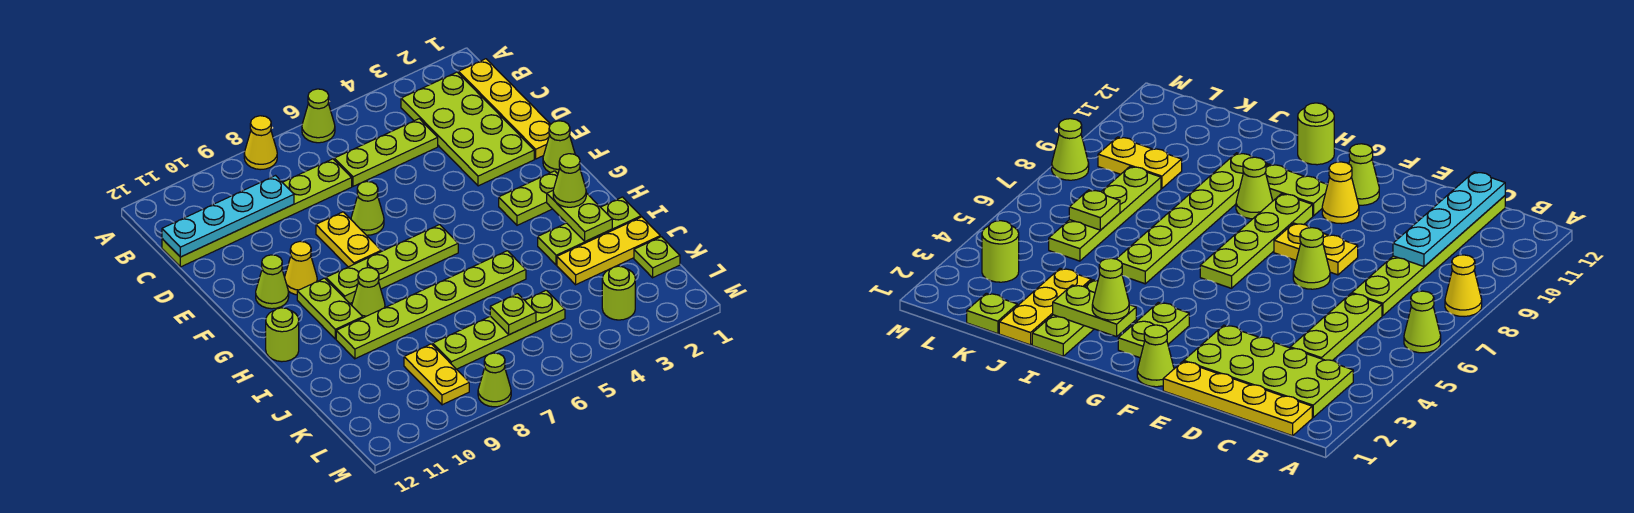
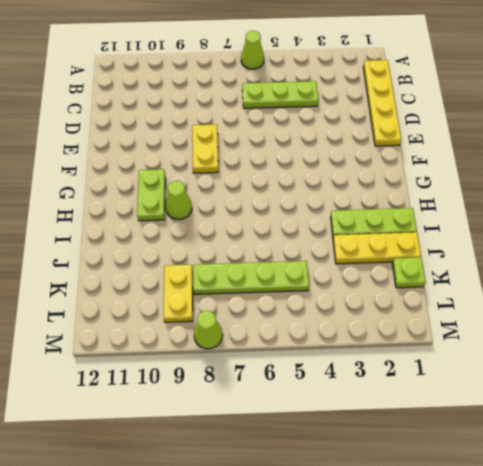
none -> yellow cone A8 level 1
none -> lime plate B2:E3 level 1
none -> lime plate C7:C12 level 1

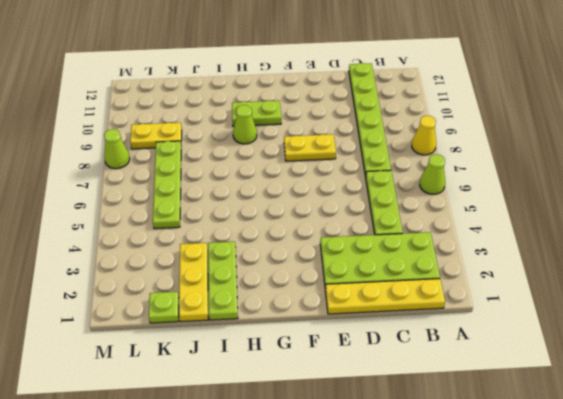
none -> lime cone E7 level 1
none -> lime cone F1 level 1
none -> yellow cone F10 level 1

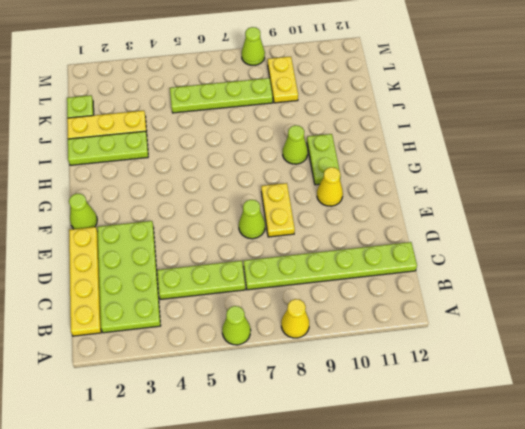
none -> lime cone F11 level 1
none -> lime plate G2:G3 level 1
none -> lime plate G6:G9 level 1

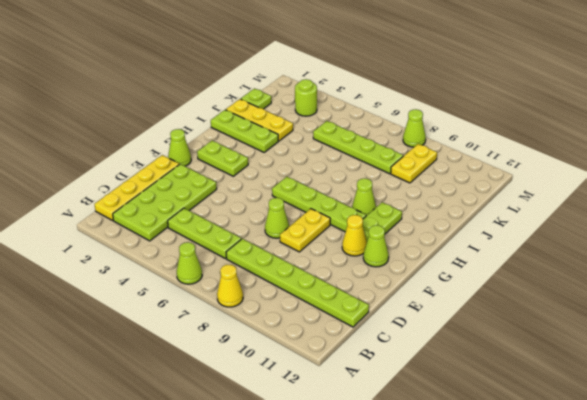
none -> lime round brick H12 level 1
none -> lime plate I5:I10 level 1
none -> cyan plate C9:C12 level 2

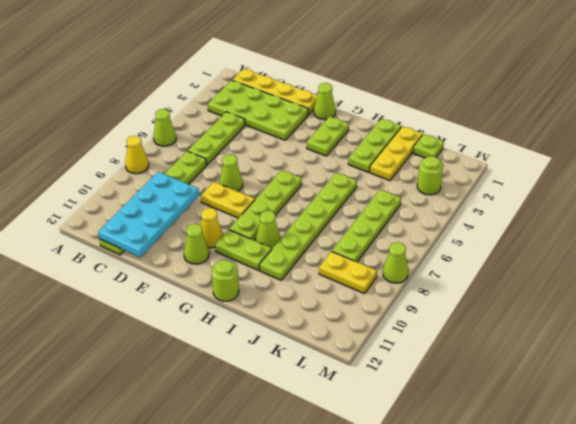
cyan plate C9:D12 level 2 -> cyan plate C9:C12 level 2
none -> lime plate H2:I2 level 2
none -> lime plate K6 level 2
none -> lime cone H2 level 3

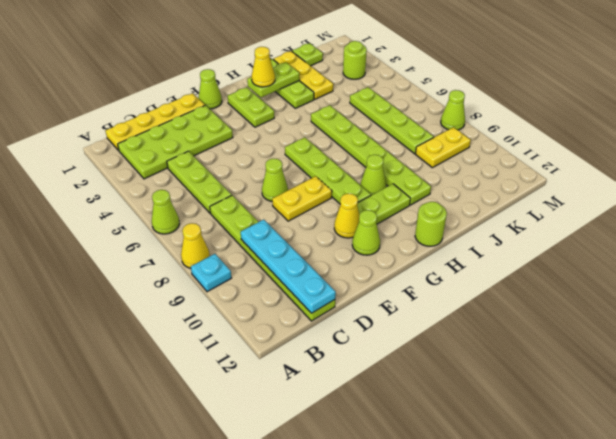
cyan plate A9 level 1 -> none
yellow cone H2 level 3 -> lime cone H2 level 3
none -> lime plate K6 level 2

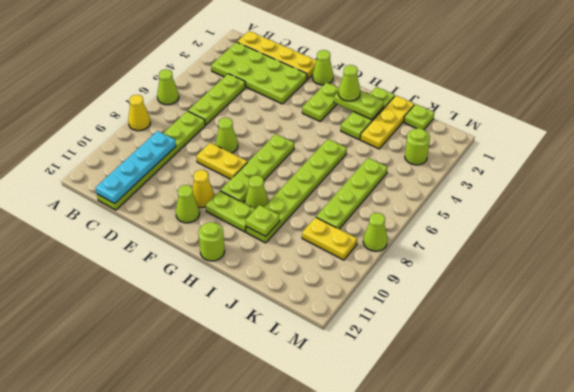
lime plate I10 level 2 -> lime plate K6 level 2

